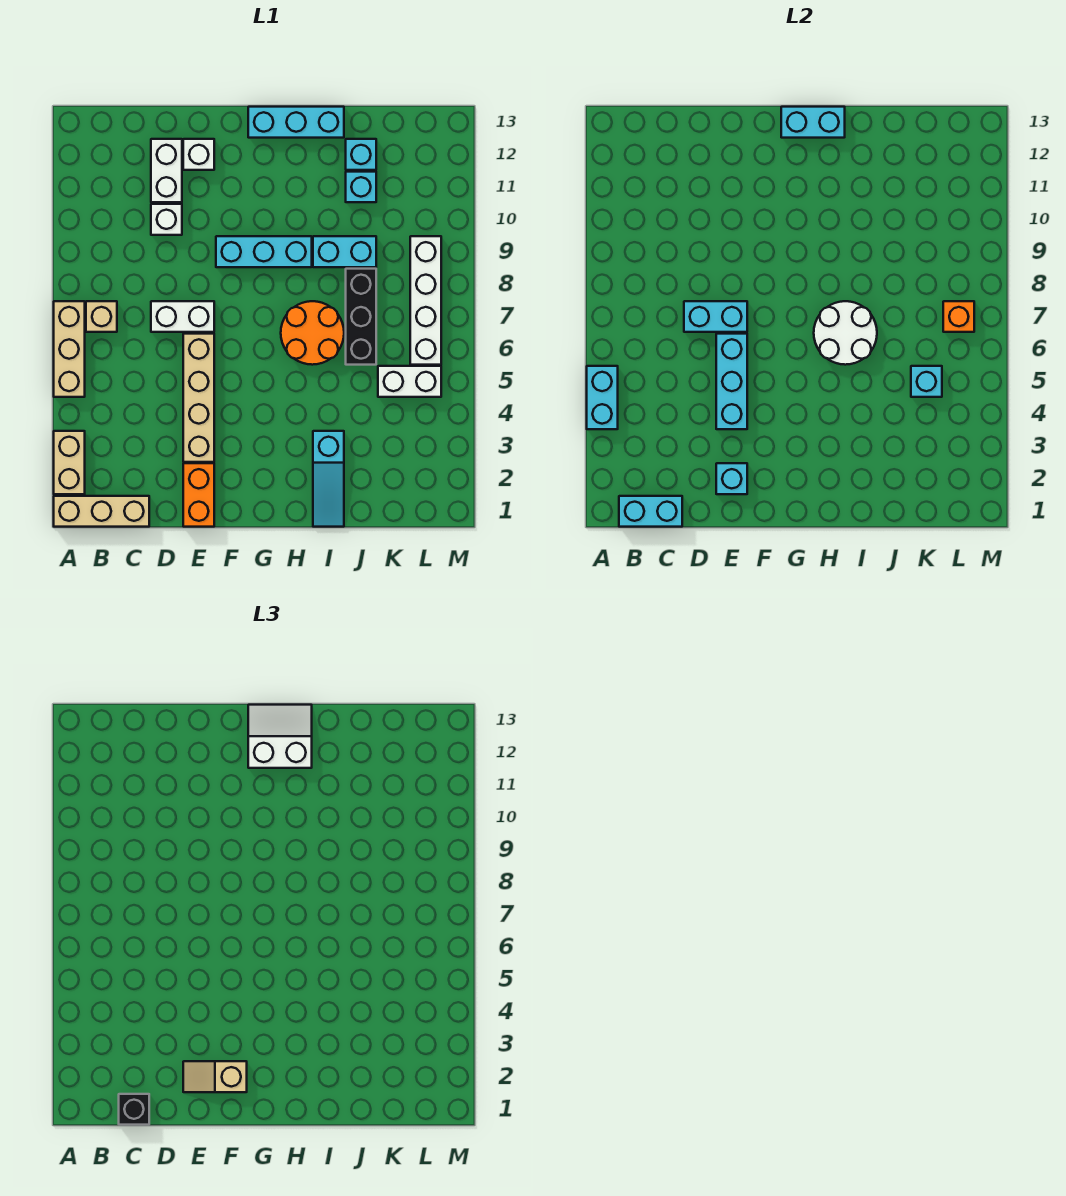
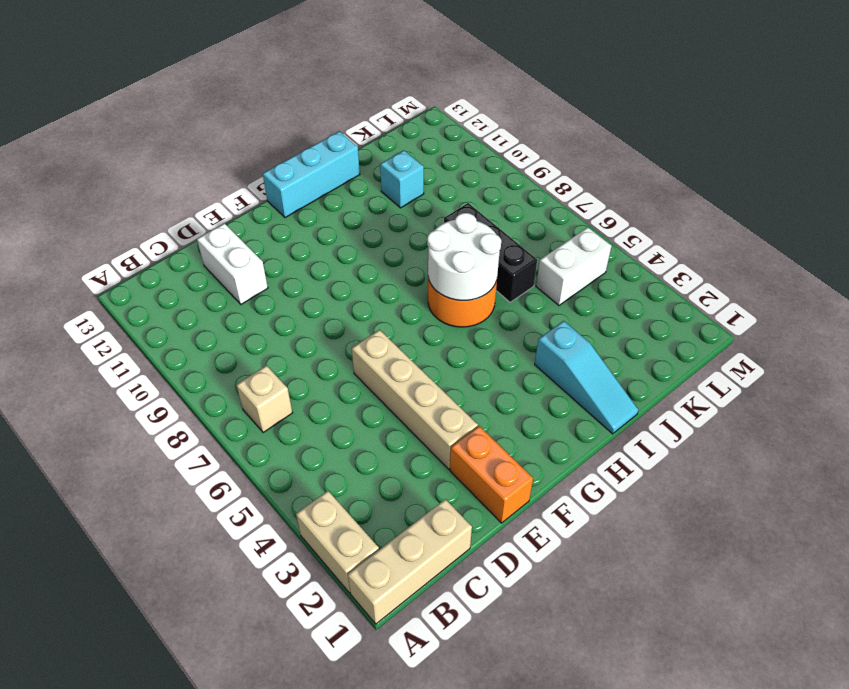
none -> tan brick A5:A7 level 1
none -> white brick D7:E7 level 1
none -> white brick D10 level 1
none -> white brick E12 level 1

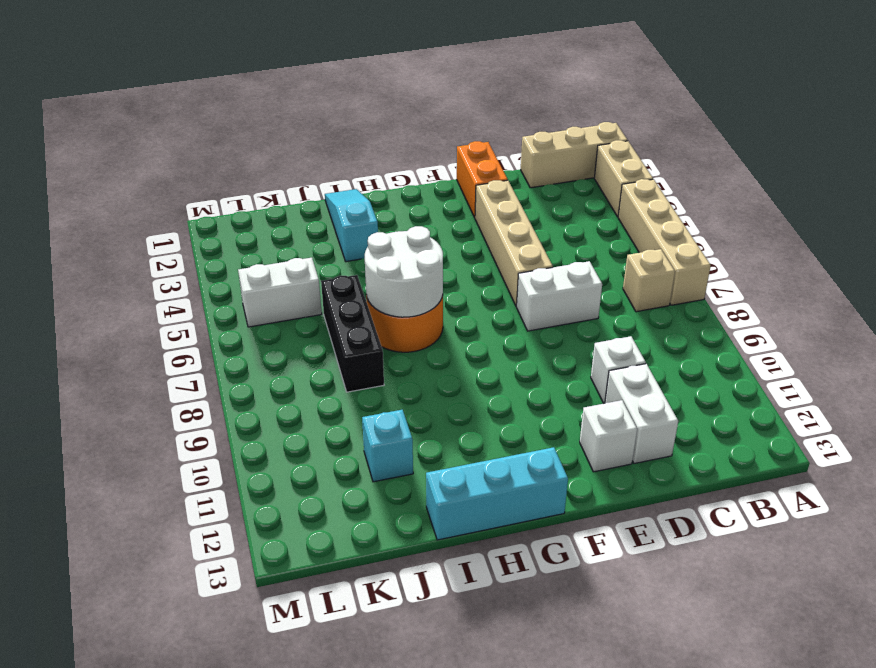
tan brick A4:A7 level 1 -> tan brick A5:A7 level 1
none -> cyan brick F9:H9 level 1
none -> cyan brick I9:J9 level 1
none -> cyan brick J12 level 1
none -> white brick L6:L9 level 1

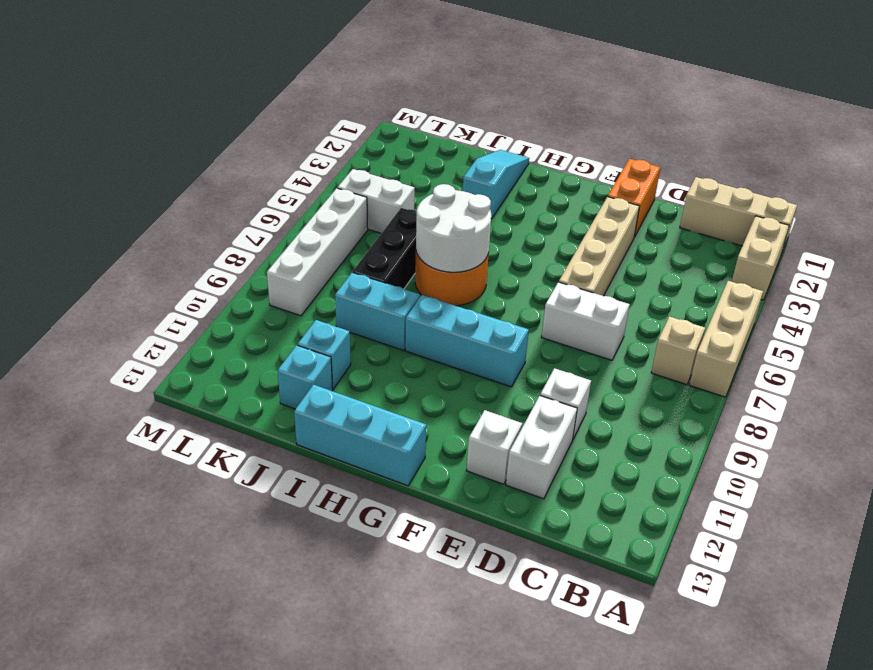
none -> cyan brick A4:A5 level 2
none -> cyan brick B1:C1 level 2
none -> cyan brick D7:E7 level 2
none -> cyan brick E2 level 2

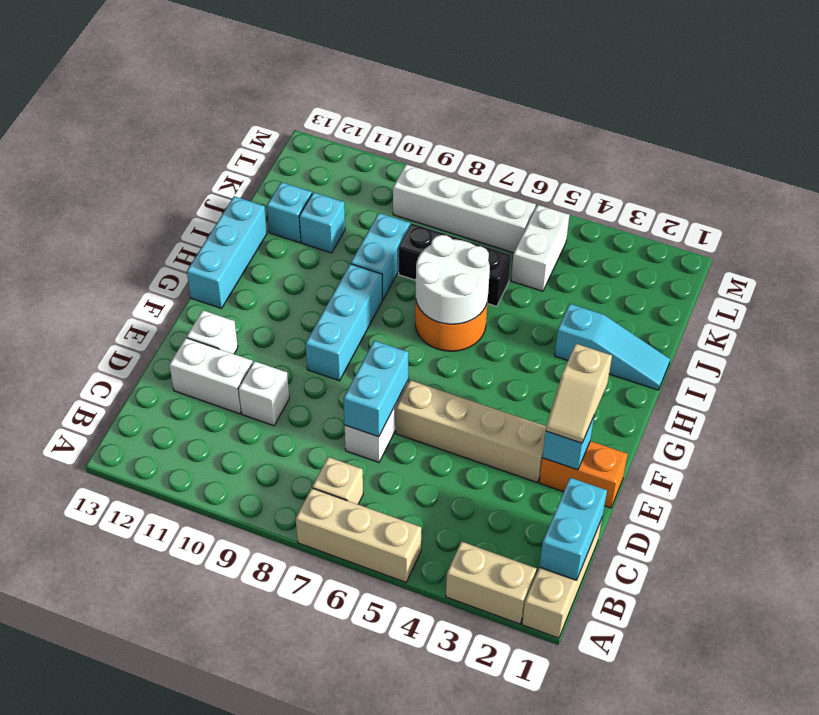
none -> cyan brick A4:A5 level 2
none -> cyan brick E4:E6 level 2
none -> cyan brick G13:H13 level 2
none -> cyan brick K5 level 2

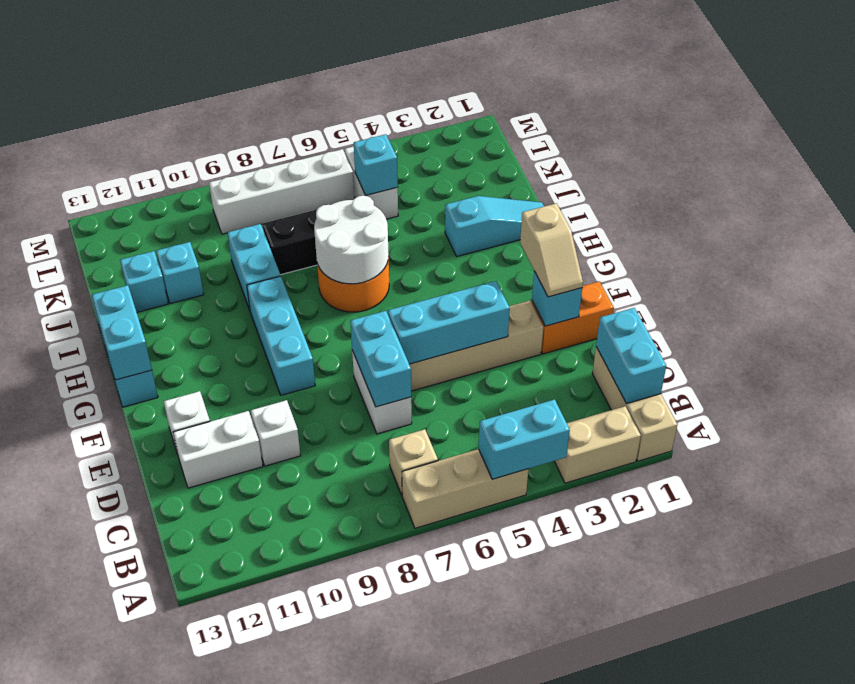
none -> orange brick L7 level 2
none -> black brick C1 level 3
none -> white slope G12:H13 level 3 top 12

